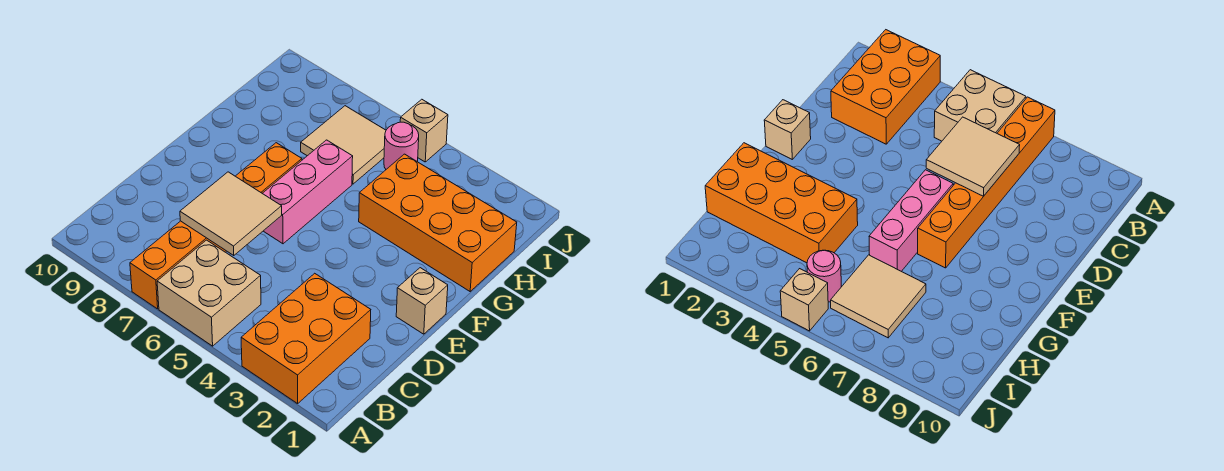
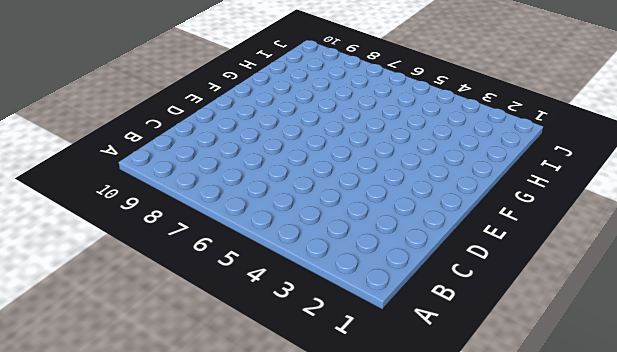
none -> orange brick A2:C3 level 1
none -> tan brick A5:B6 level 1

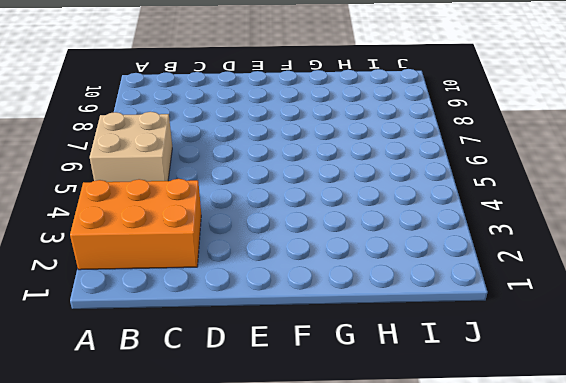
none -> orange brick A7:F7 level 1
none -> tan brick E1 level 1

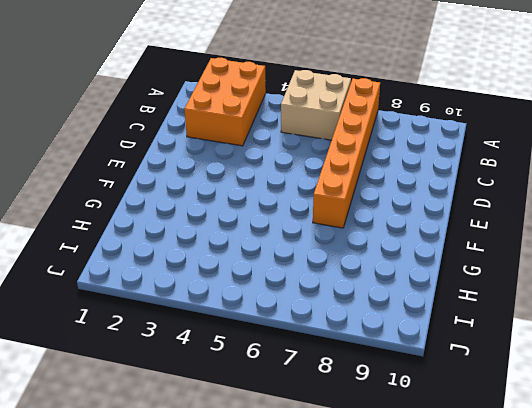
none -> tan brick E1 level 1
none -> pink brick E6:G6 level 1

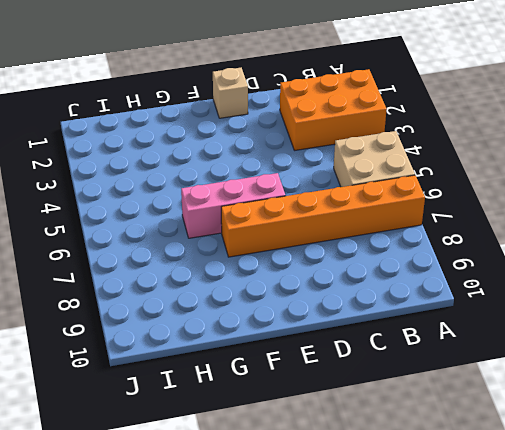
none -> orange brick G1:H4 level 1
none -> tan tile H6:I7 level 1

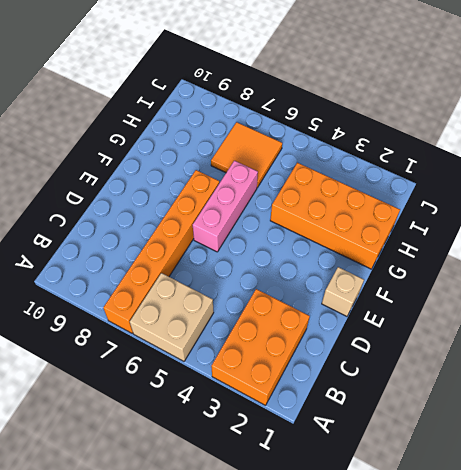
orange tile H6:I7 level 1 -> tan tile H6:I7 level 1
none -> pink round brick I5 level 1
none -> tan brick J5 level 1

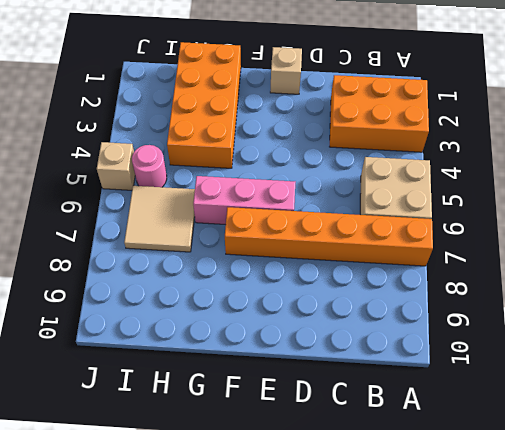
none -> tan tile C6:D7 level 2

